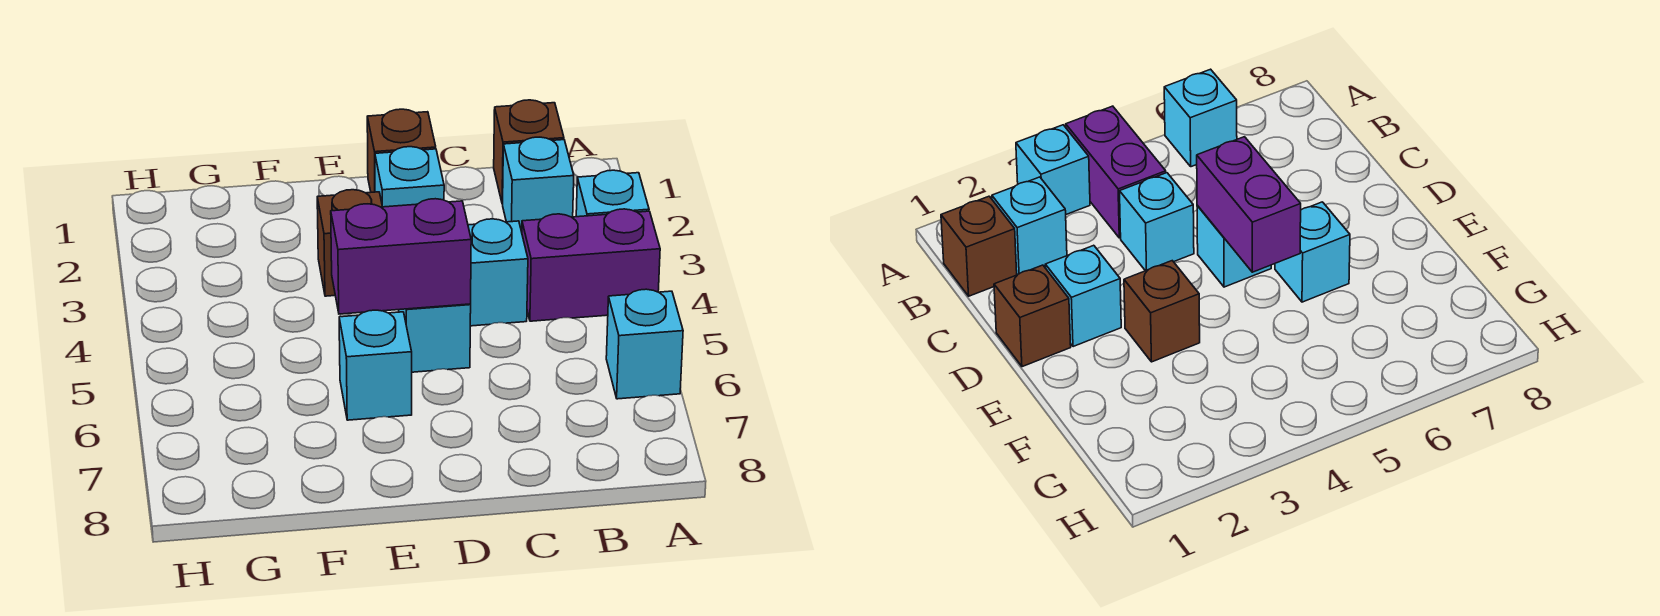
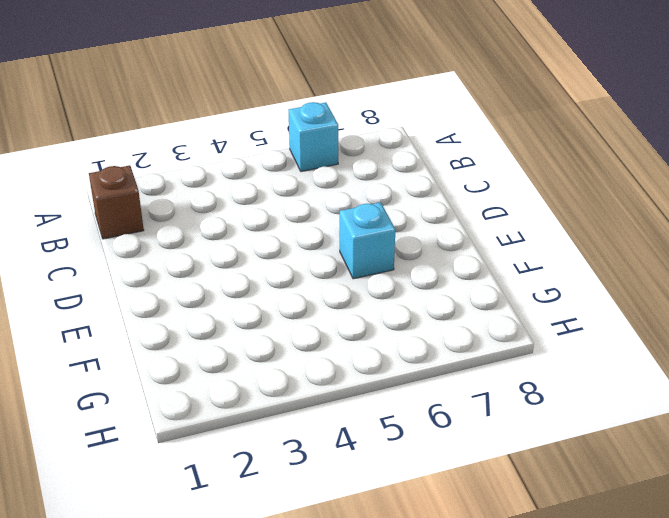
none -> cyan brick A3 level 1
none -> purple brick A4:B4 level 1
none -> cyan brick B2 level 1

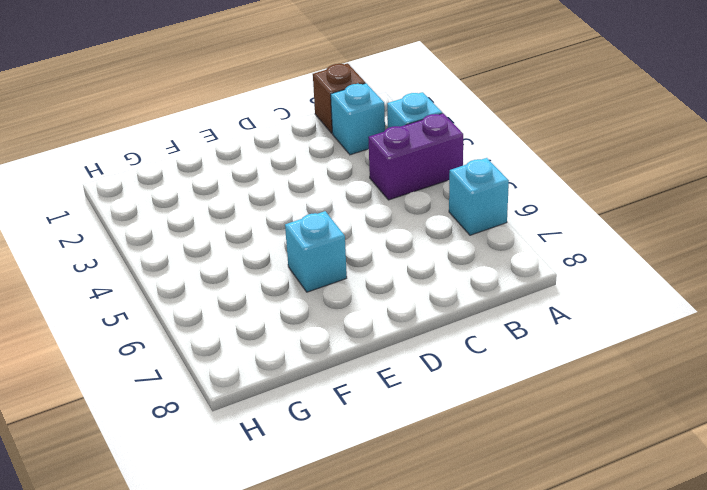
none -> cyan brick C4 level 1
none -> brown brick D1 level 1
none -> cyan brick D2 level 1

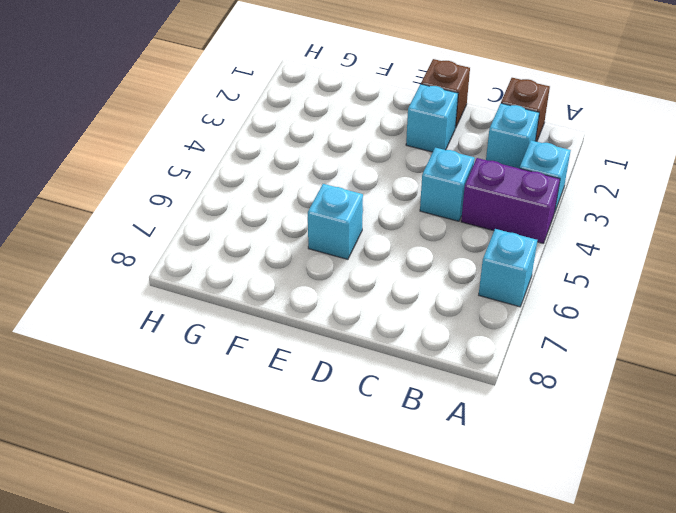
none -> cyan brick D5 level 1
none -> brown brick E3 level 1
none -> purple brick D5:E5 level 2

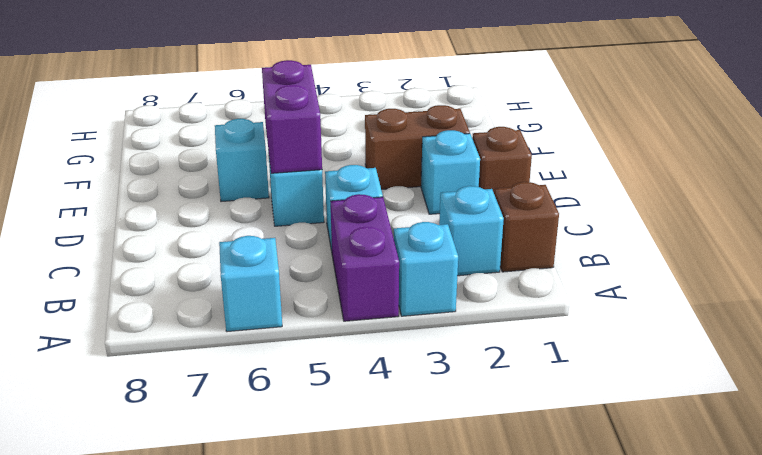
brown brick E2:E3 level 1 -> brown brick E3 level 1

